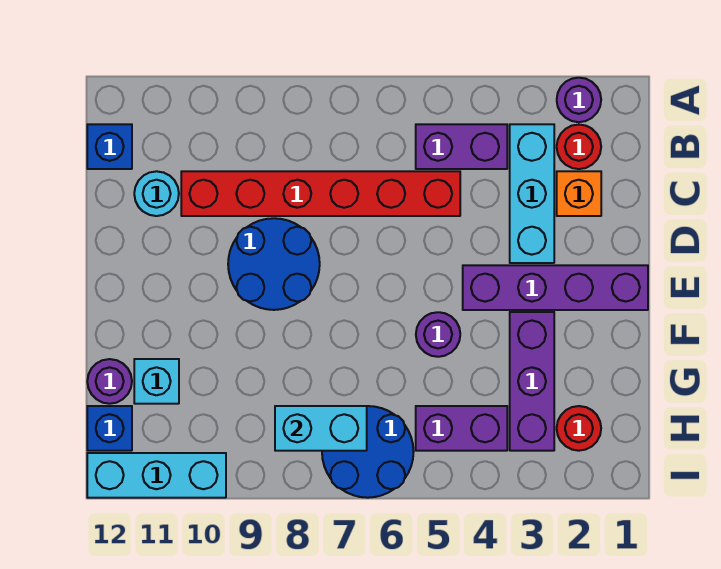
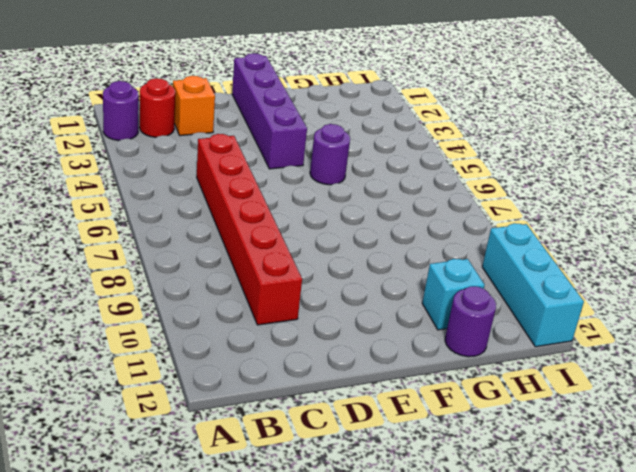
none -> cyan brick B3:D3 level 1
none -> purple brick B4:B5 level 1
none -> blue brick B12 level 1

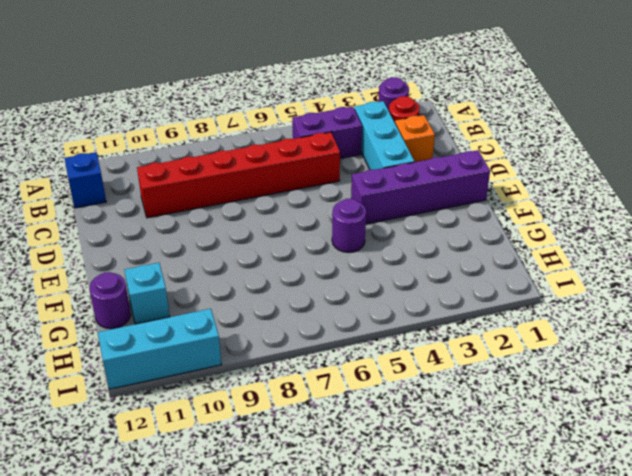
none -> cyan round brick C11 level 1
none -> blue round brick D8:E9 level 1
none -> purple brick F3:H3 level 1

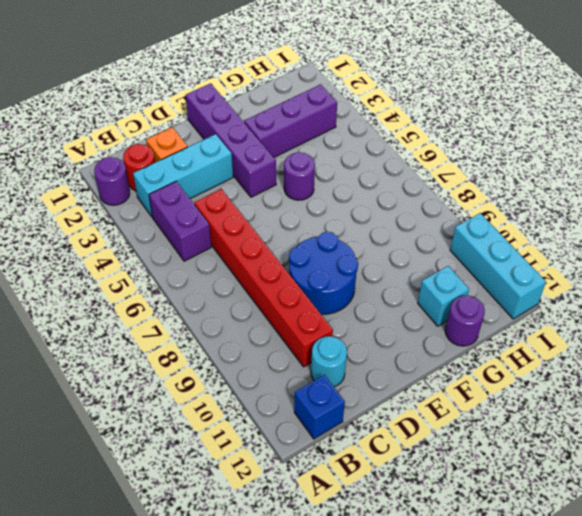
none -> red round brick H2 level 1
none -> purple brick H4:H5 level 1
none -> blue round brick H6:I7 level 1

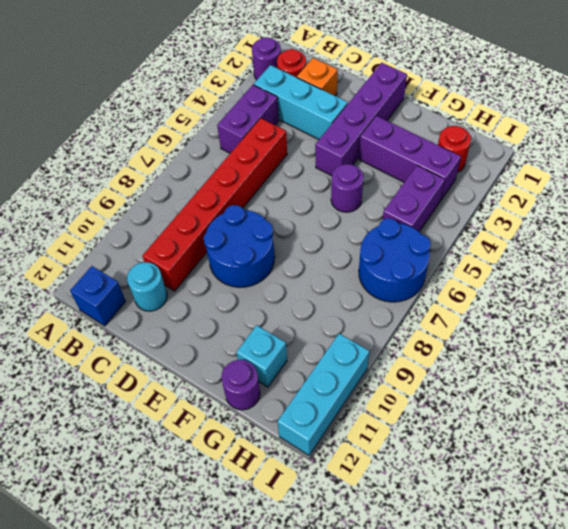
none -> blue brick H12 level 1
none -> cyan brick H7:H8 level 2

